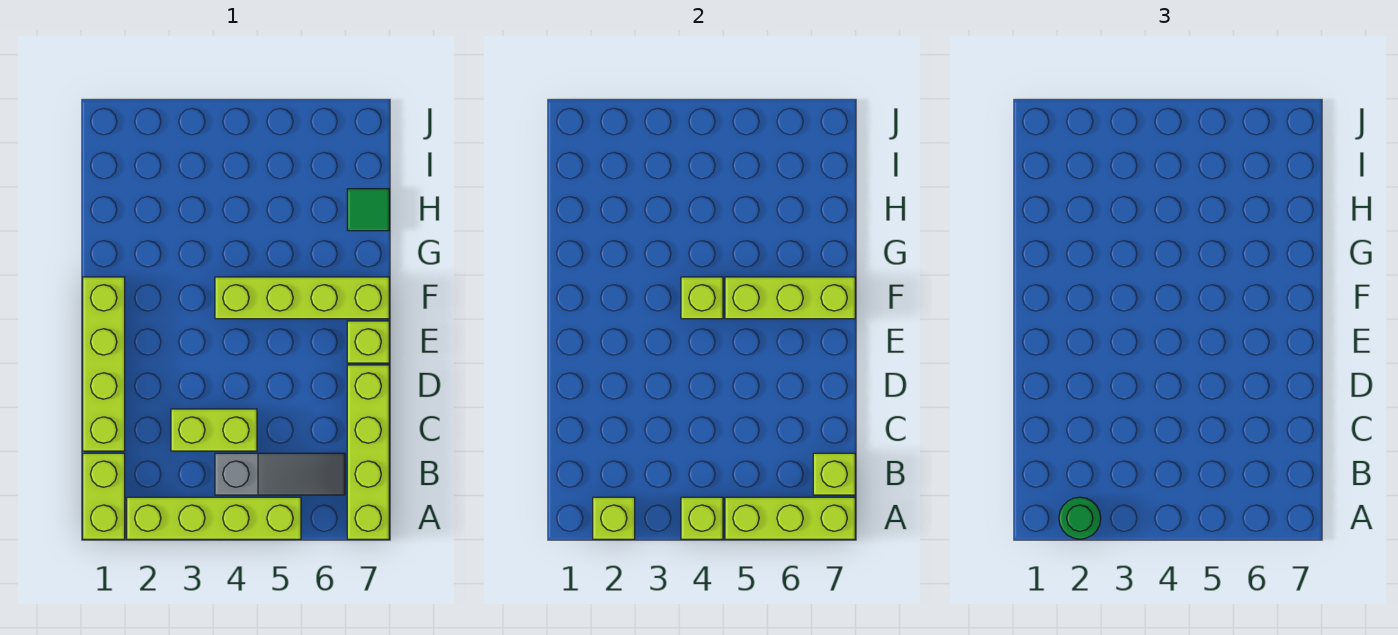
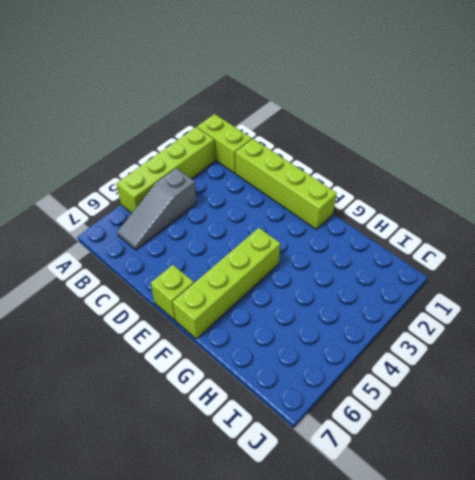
none -> lime brick A7:D7 level 1
none -> lime brick C3:C4 level 1
none -> green tile H7 level 1

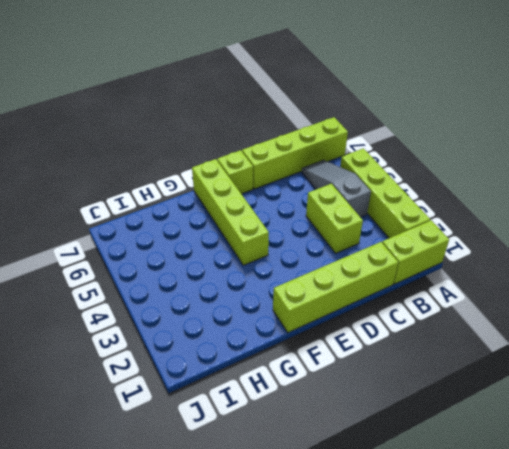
none -> green tile H7 level 1
none -> lime brick A2 level 2
none -> lime brick A4 level 2

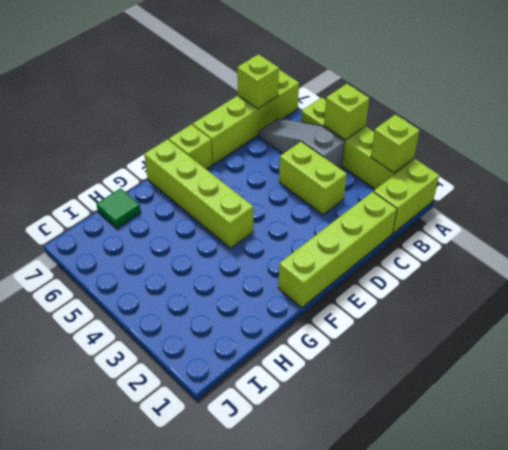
none -> lime brick A5:A7 level 2
none -> lime brick F4 level 2
none -> lime brick F5:F7 level 2

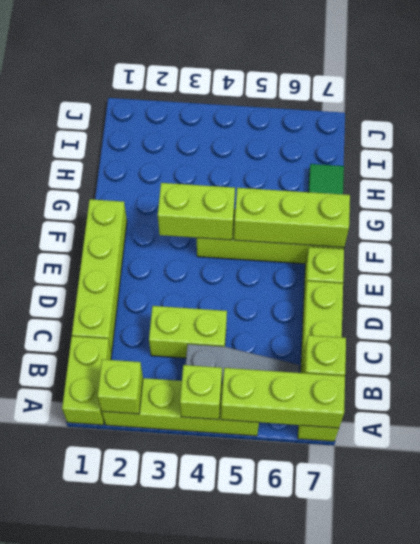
lime brick F3:F4 level 2 -> lime brick F4 level 2
none -> green round brick A2 level 3

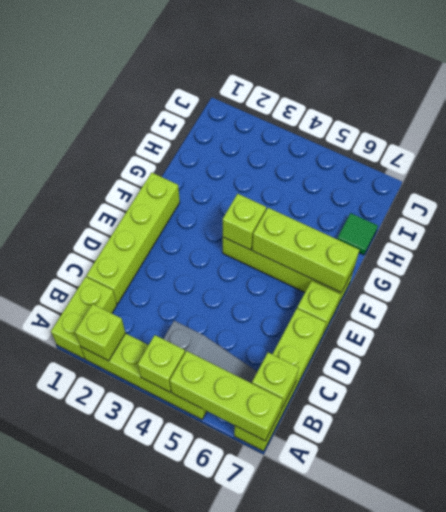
none -> lime brick C3:C4 level 1
none -> green round brick A2 level 3

